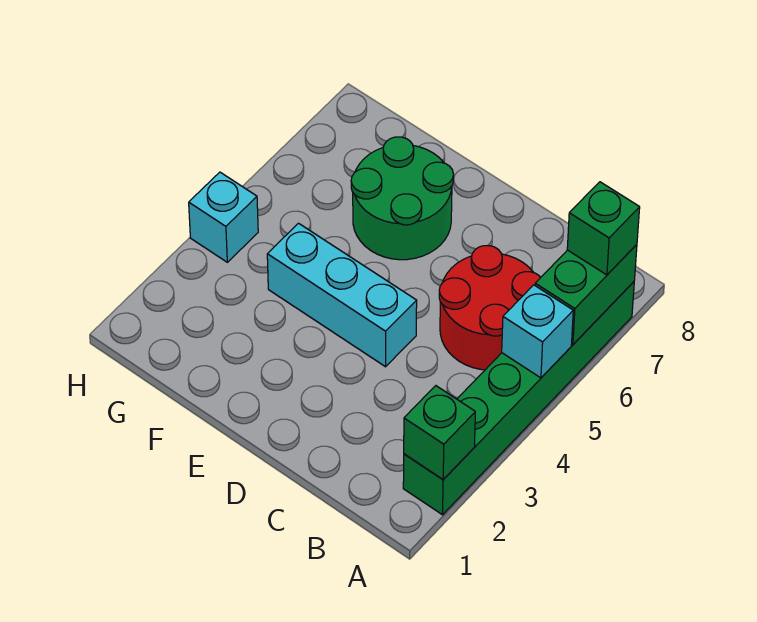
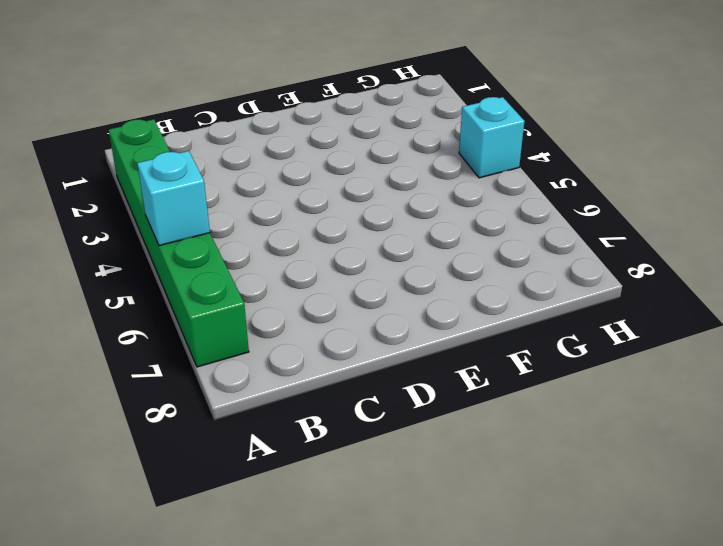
none -> red round brick B5:C6 level 1
none -> cyan brick D4:F4 level 1

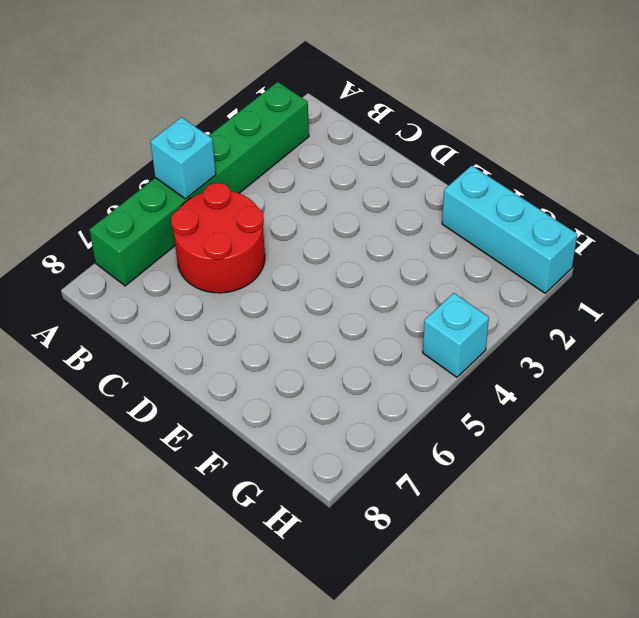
cyan brick F1:H1 level 1 -> cyan brick D4:F4 level 1
none -> green round brick E6:F7 level 1
none -> green brick A2 level 2

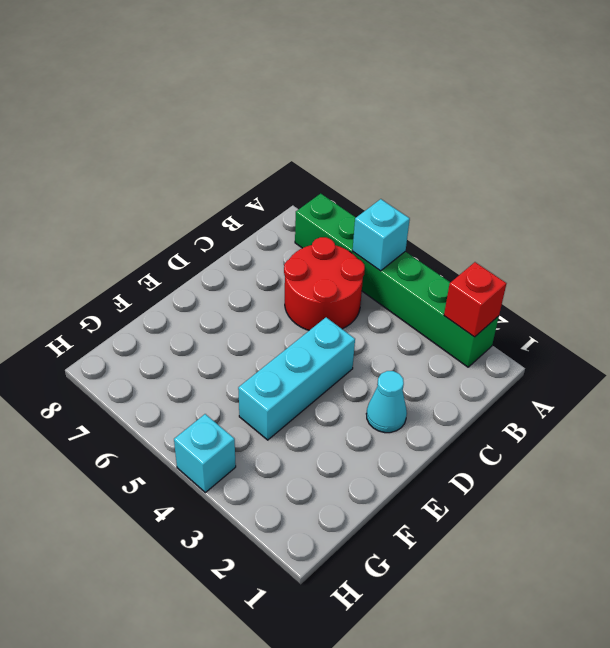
red brick A2 level 2 -> green brick A2 level 2
cyan cone D2 level 1 -> none
none -> green round brick E6:F7 level 1
none -> green brick A6:A7 level 2

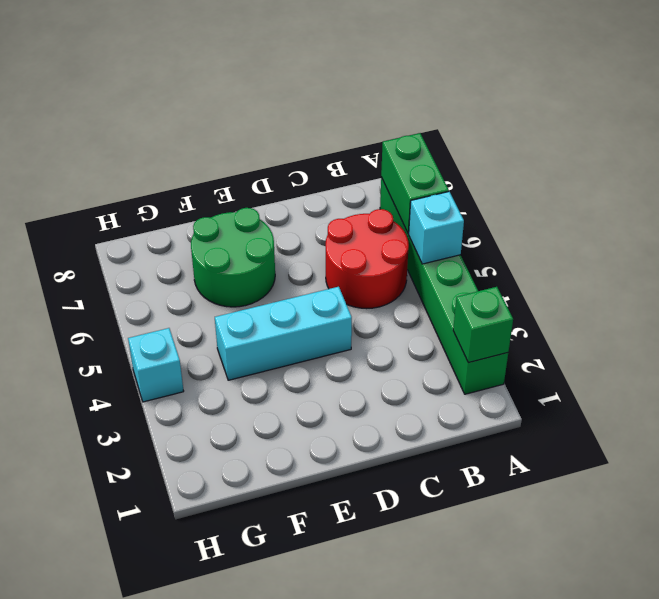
none -> green brick A7 level 3

